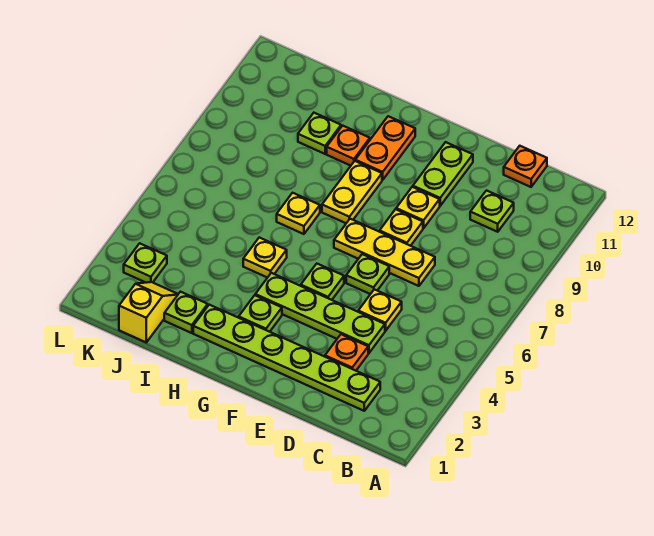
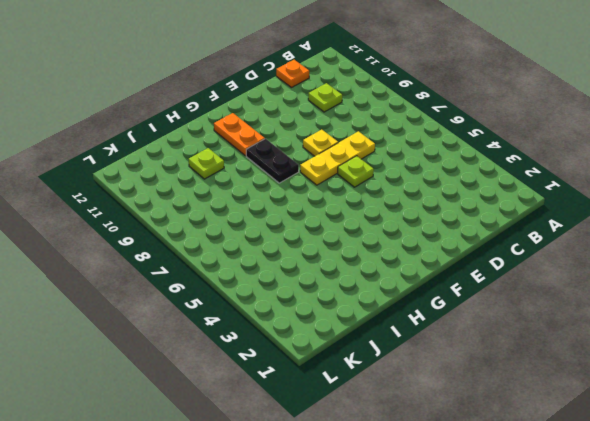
black plate G8:G9 level 1 -> yellow plate G8:G9 level 1
none -> lime plate C2:H2 level 1
none -> orange plate D3 level 1
none -> lime plate D4:G4 level 1

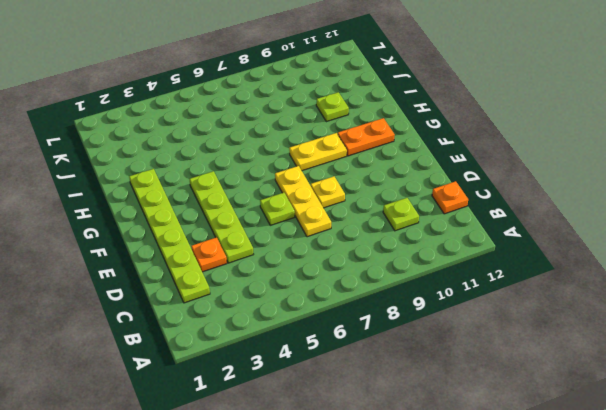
none -> yellow plate D5 level 1
none -> yellow plate E9 level 1
none -> lime plate E10:E11 level 1

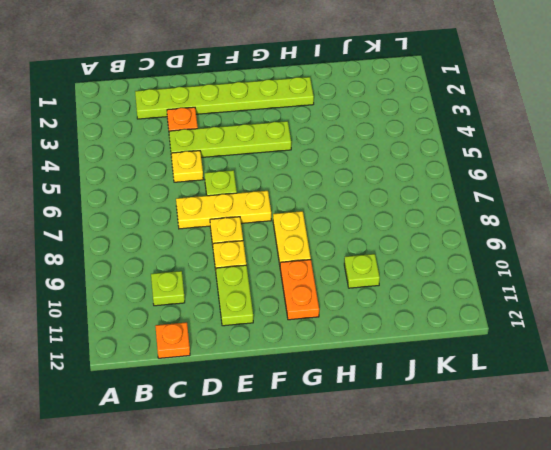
none -> lime plate F5 level 1
none -> lime plate G3 level 1
none -> yellow plate H5 level 1

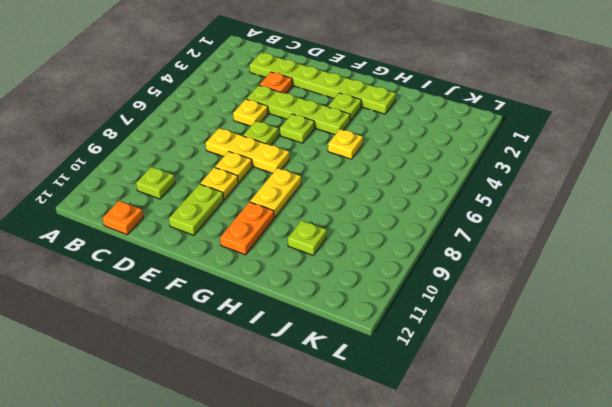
none -> yellow plate H7 level 1
none -> orange plate H10 level 1
none -> lime plate I2 level 1

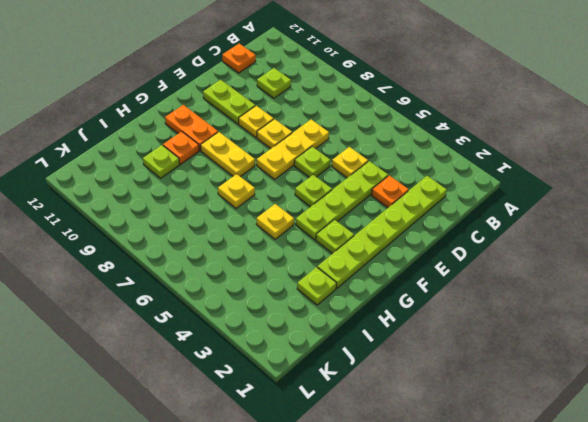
none -> yellow slope J1:J2 level 1 top 1
none -> lime plate K3 level 1

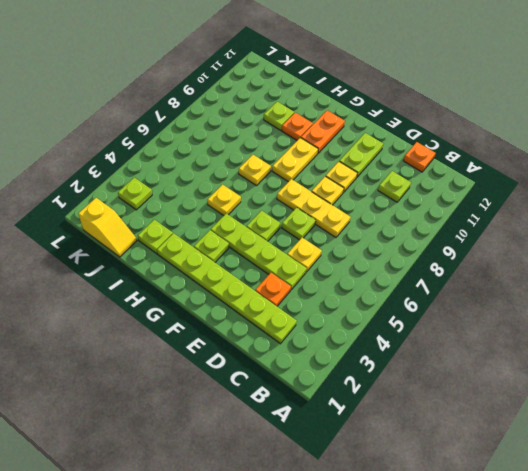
yellow slope J1:K1 level 1 top K -> yellow slope J1:J2 level 1 top 1

